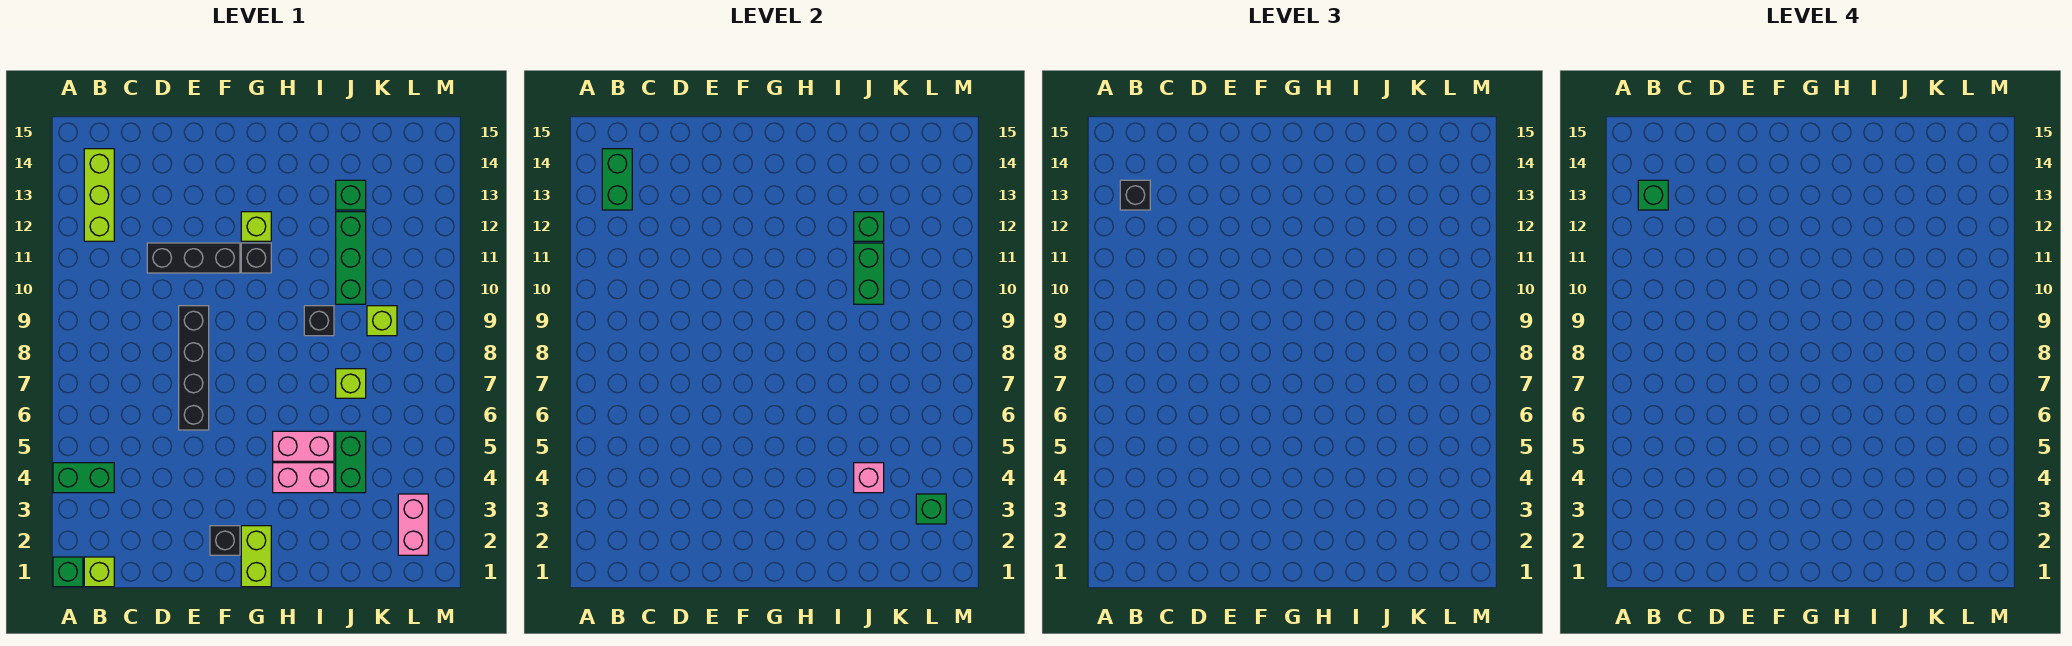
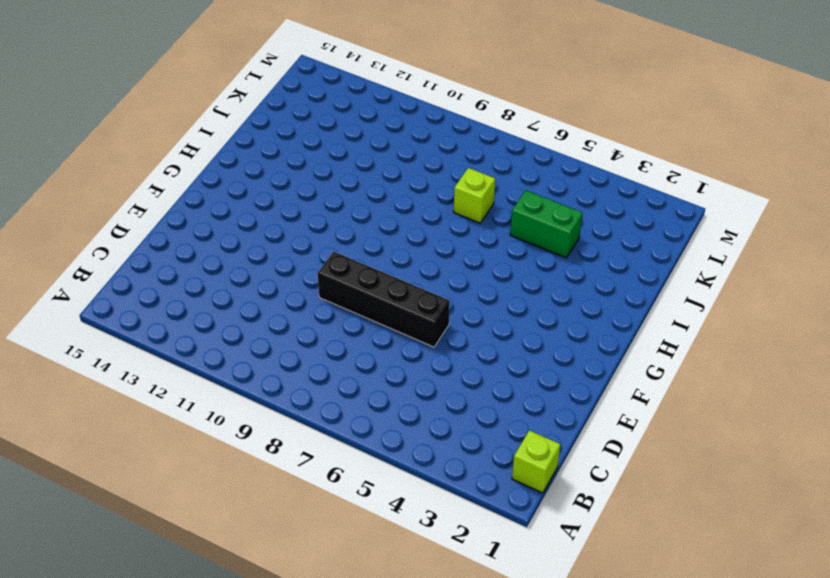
none -> green brick A1 level 1
none -> green brick A4:B4 level 1
none -> lime brick B12:B14 level 1

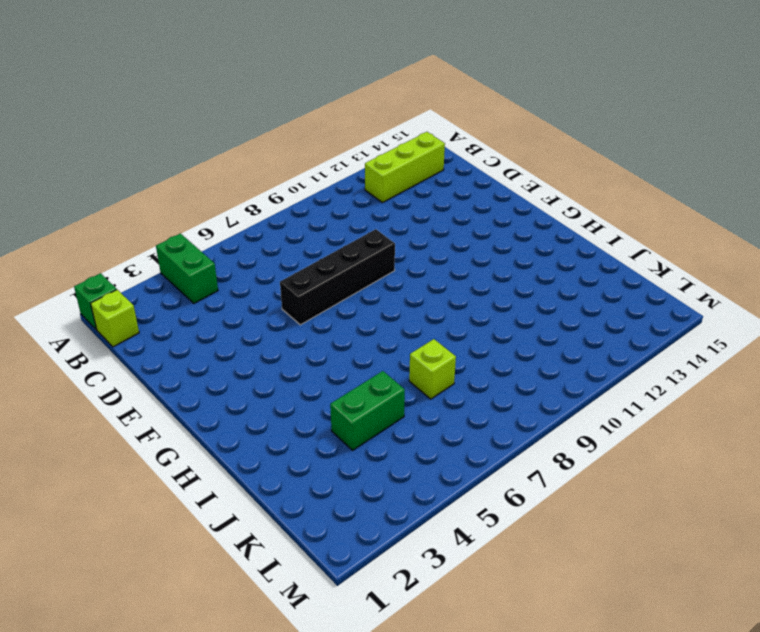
none -> black brick D11:F11 level 1
none -> black brick F2 level 1
none -> lime brick G1:G2 level 1

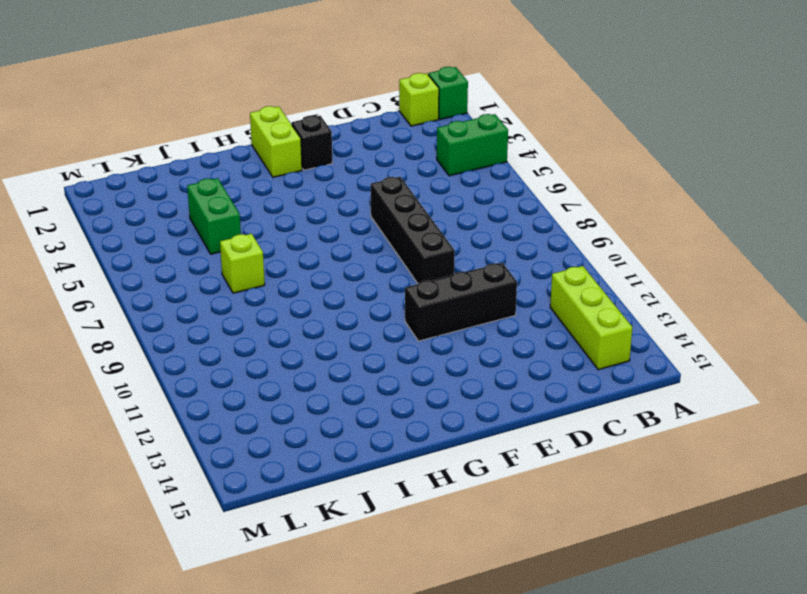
none -> black brick G11 level 1
none -> lime brick G12 level 1
none -> pink brick H4:I4 level 1

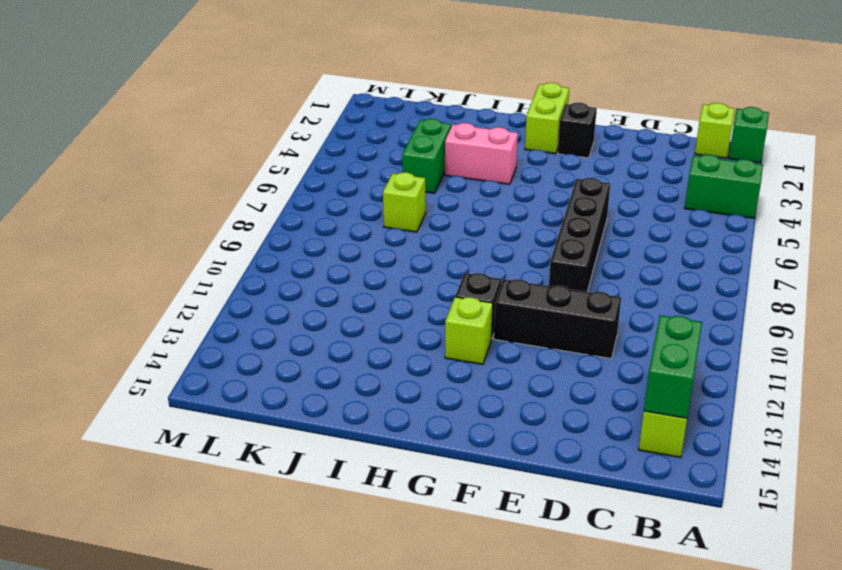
none -> pink brick H5:I5 level 1
none -> black brick I9 level 1
none -> green brick J10:J12 level 1

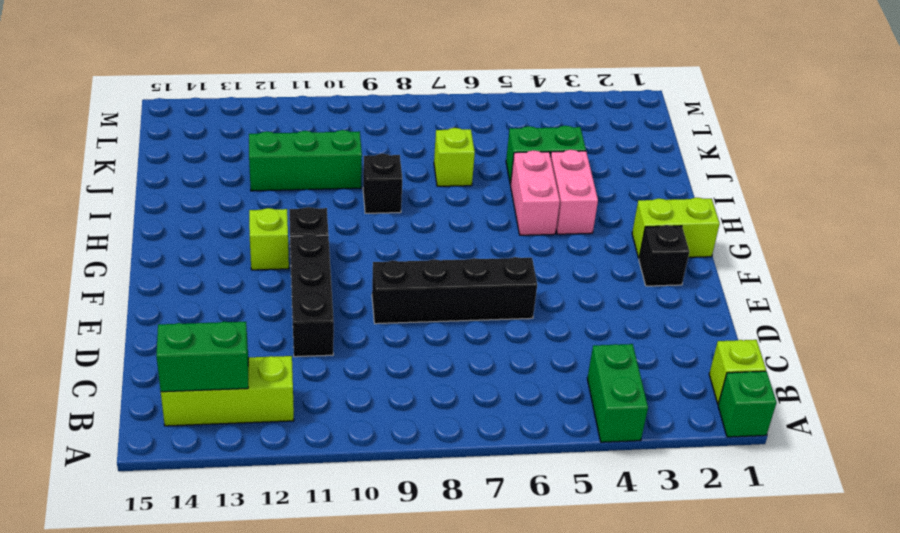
none -> green brick J13 level 1
none -> lime brick K9 level 1
none -> pink brick L2:L3 level 1

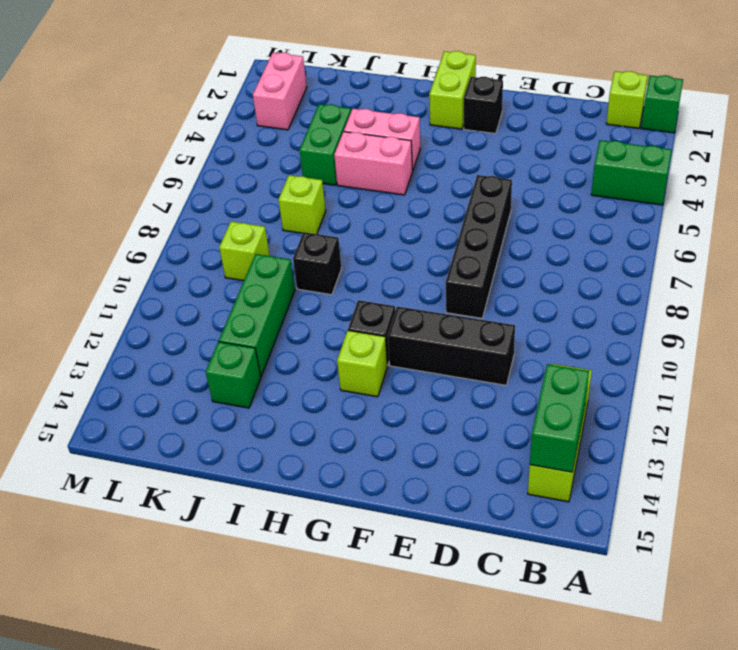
none -> pink brick J4 level 2
none -> green brick J10:J11 level 2
none -> green brick J12 level 2

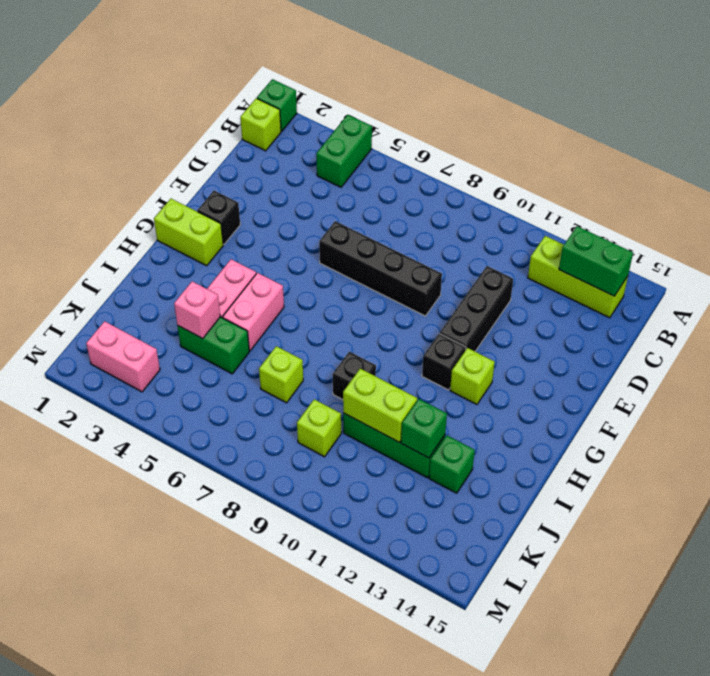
lime brick J10:J11 level 2 -> green brick J10:J11 level 2
none -> green brick L3 level 2
none -> black brick B13 level 3
none -> green brick B13 level 4

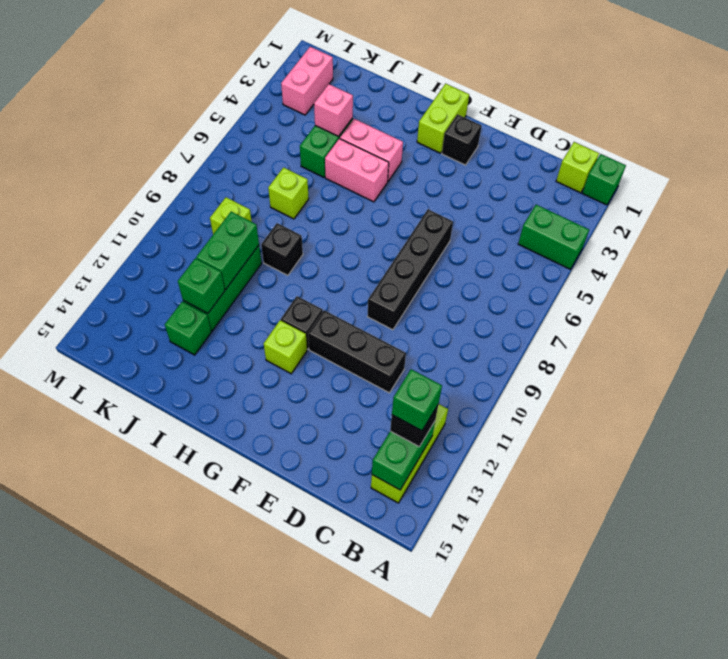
none -> green brick L3 level 2

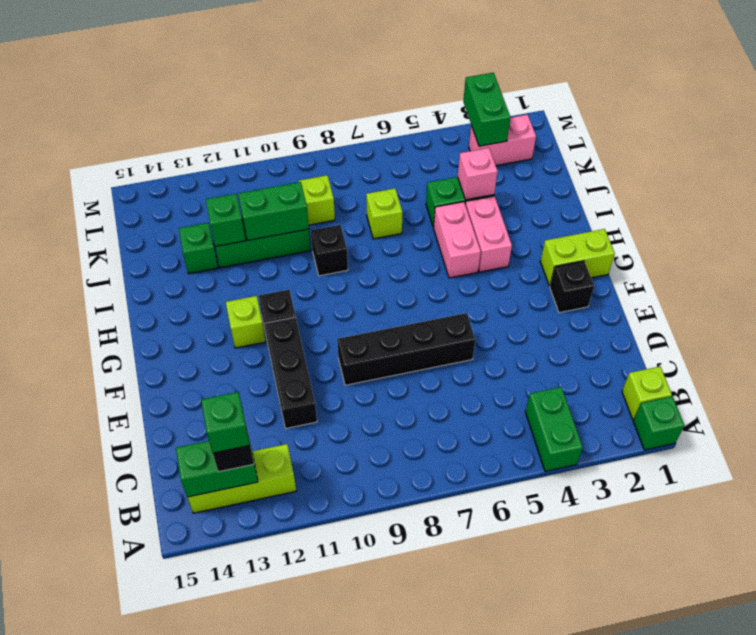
green brick L3:M3 level 2 -> green brick L3 level 2

